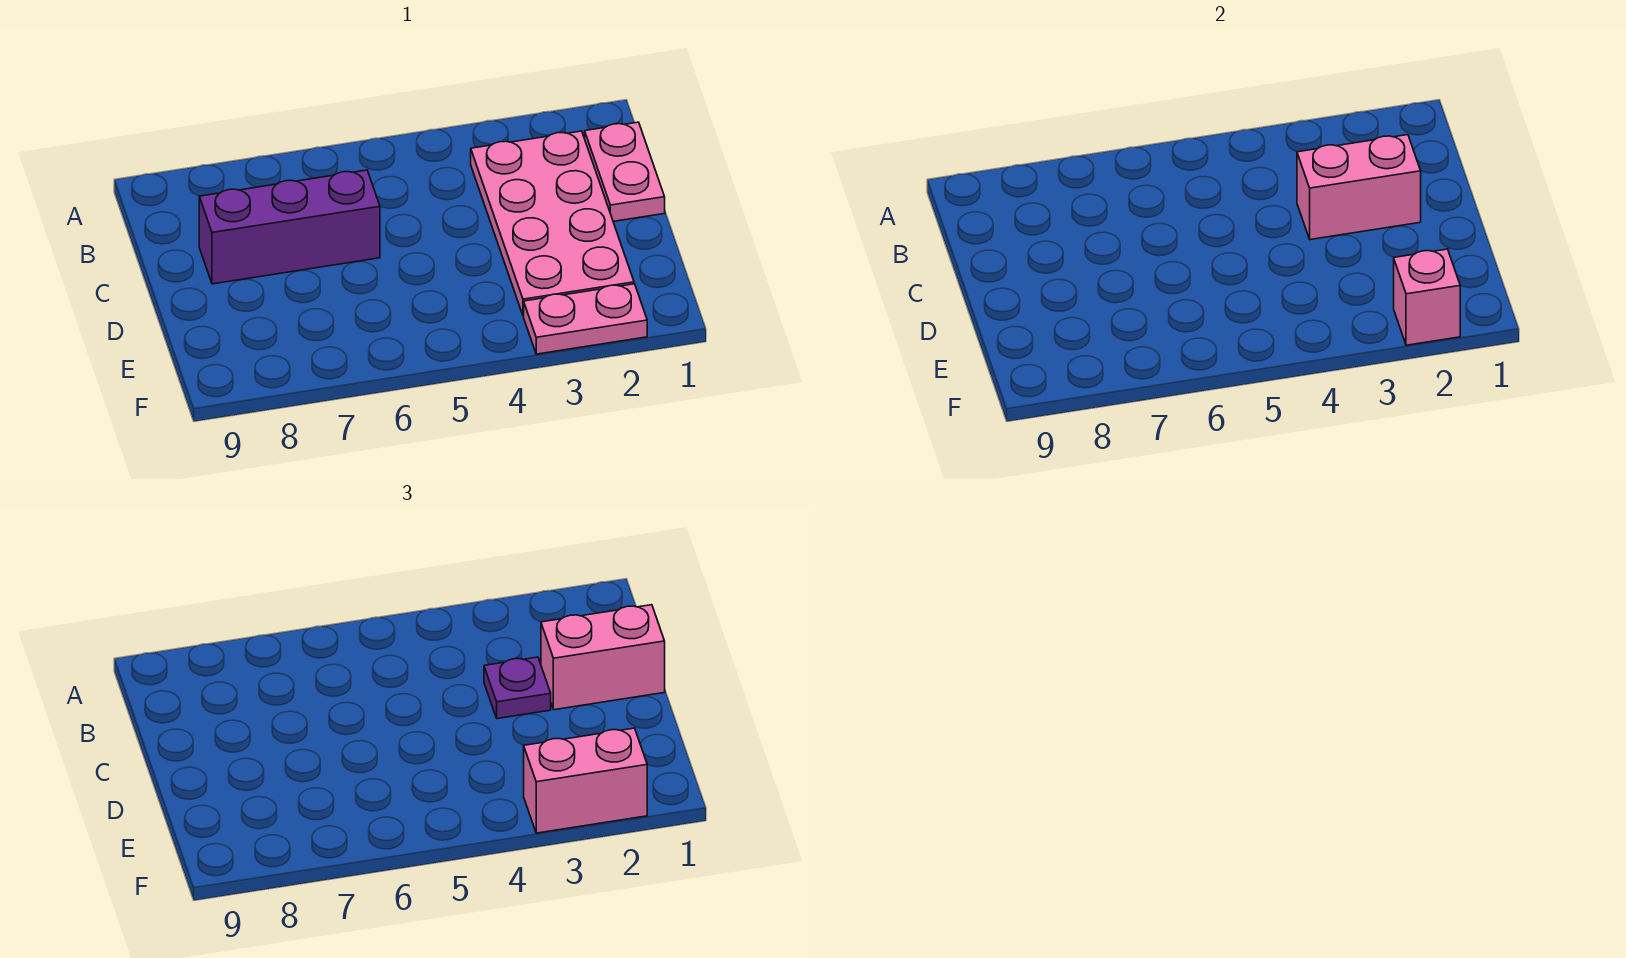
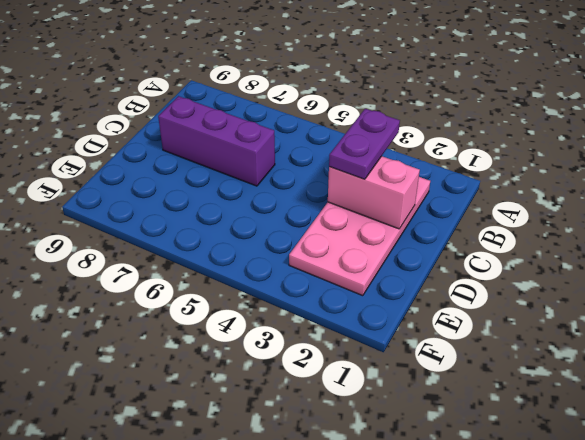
purple plate B3:C3 level 3 -> purple plate C3 level 3
none -> pink plate B1:C1 level 1
none -> pink plate F2:F3 level 1

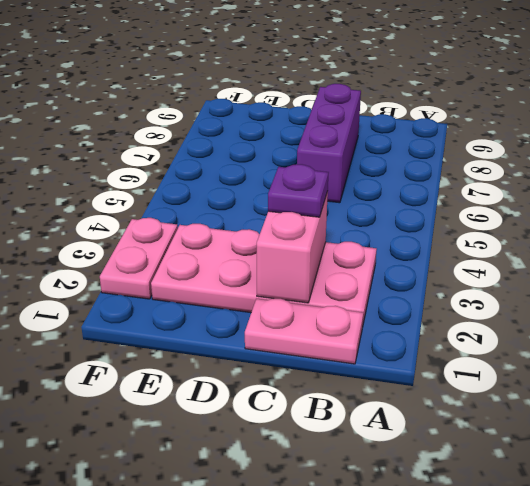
none -> pink brick F2 level 2
none -> pink brick C1:C2 level 3

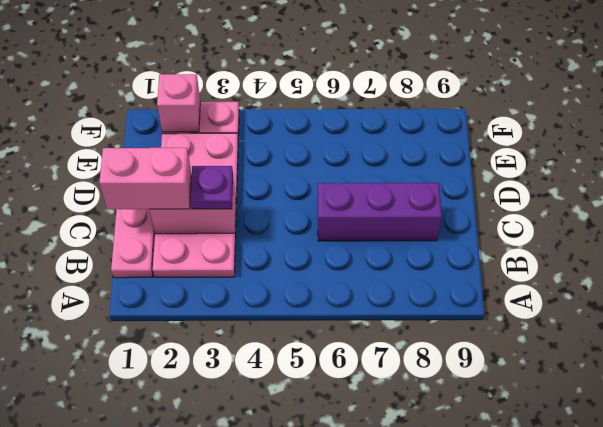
none -> pink brick F2:F3 level 3

